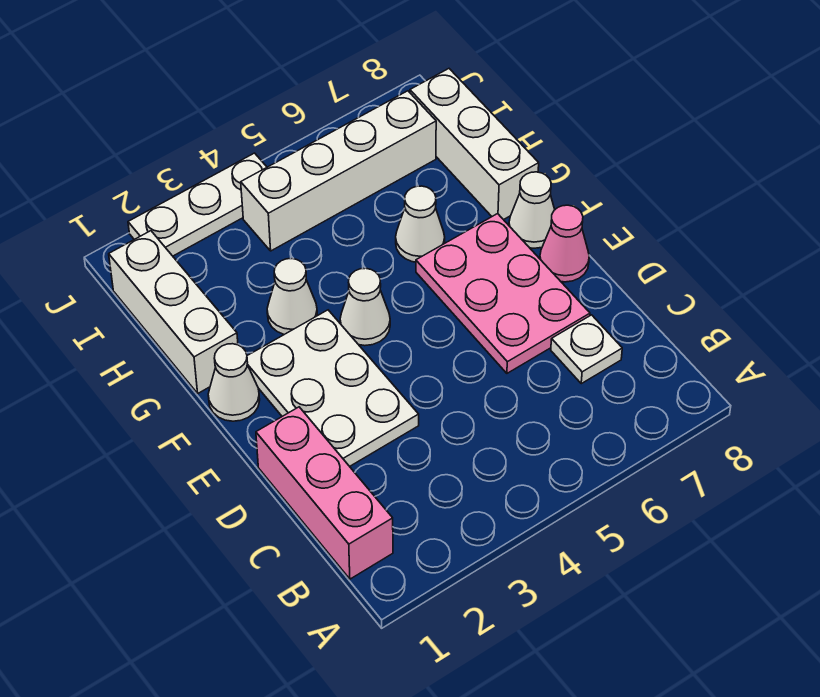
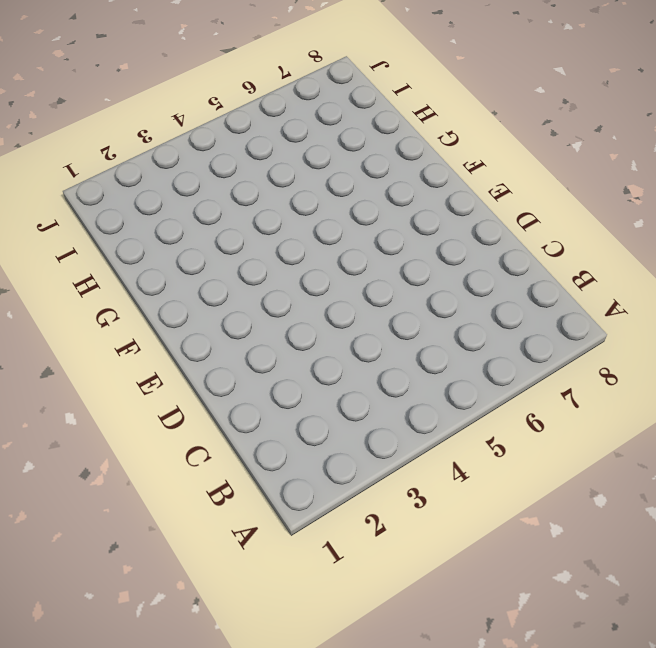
none -> pink brick B1:D1 level 1
none -> white plate C7 level 1
none -> white plate D2:F3 level 1

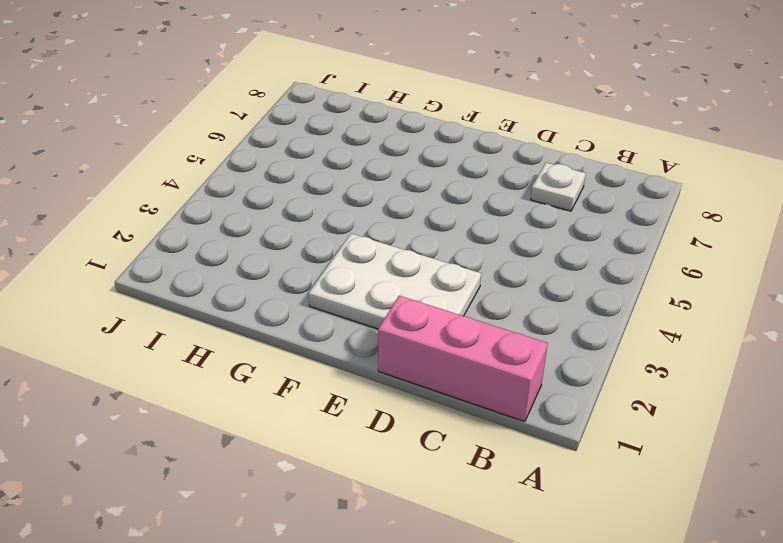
none -> pink plate D6:F7 level 1
none -> pink cone E8 level 1
none -> white cone F1 level 1

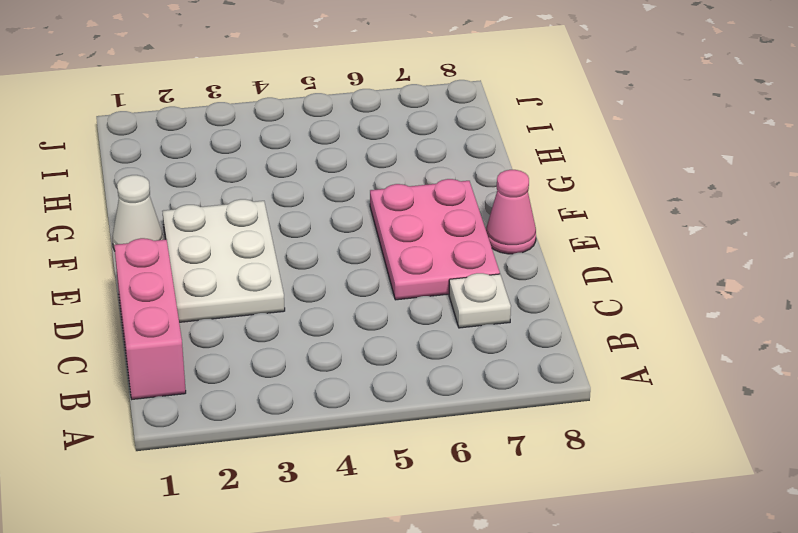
none -> white cone F4 level 1
none -> white cone F8 level 1
none -> white brick G1:I1 level 1

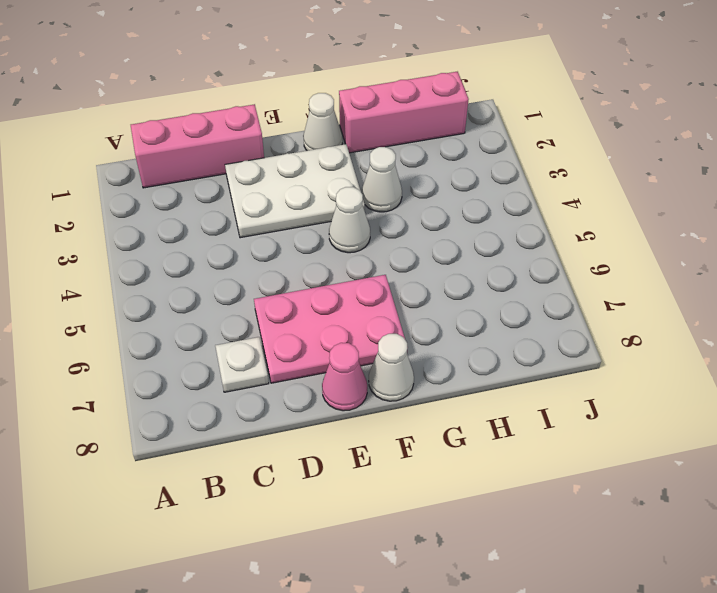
pink brick G1:I1 level 1 -> white brick G1:I1 level 1
none -> white cone G6 level 1
none -> white brick G8:I8 level 1
none -> white brick I4:I7 level 1

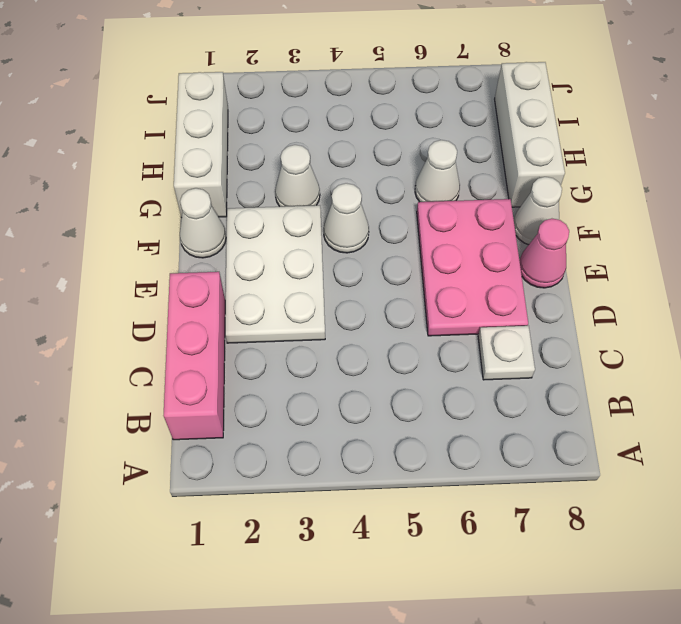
none -> white brick I4:I7 level 1
none -> white plate J2:J4 level 1

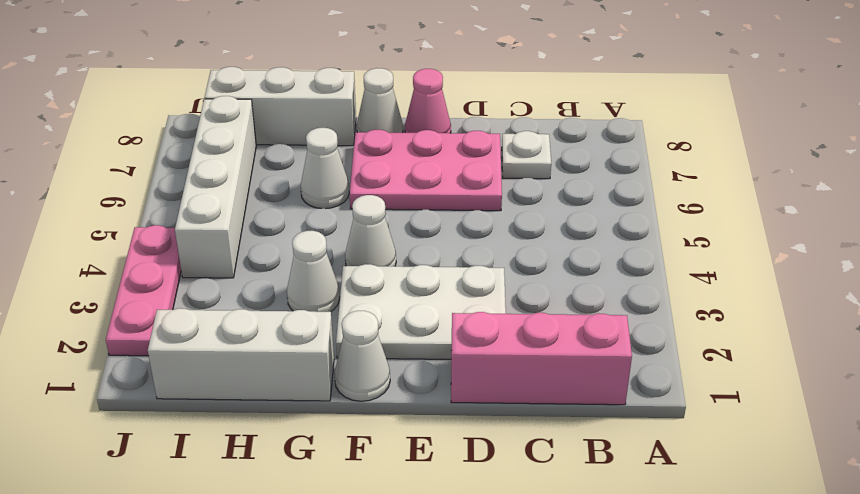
pink plate J2:J4 level 1 -> white plate J2:J4 level 1

